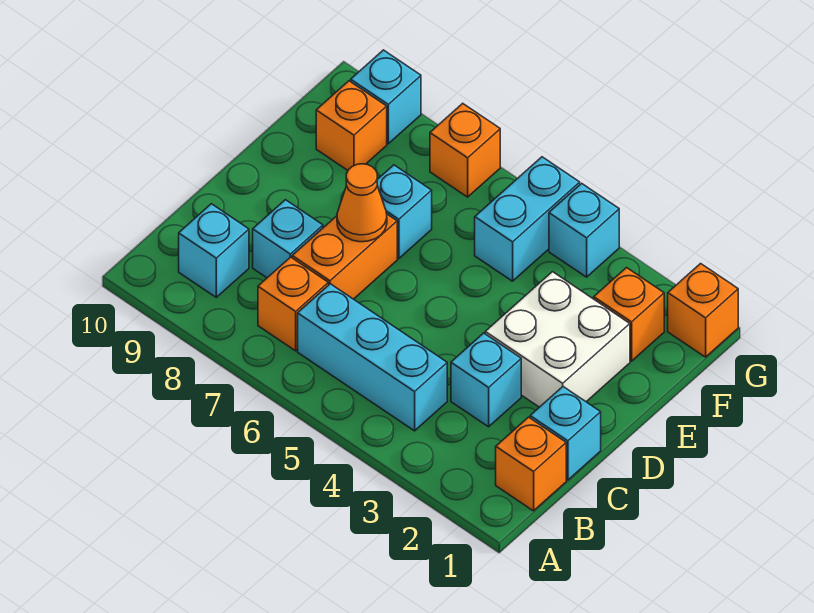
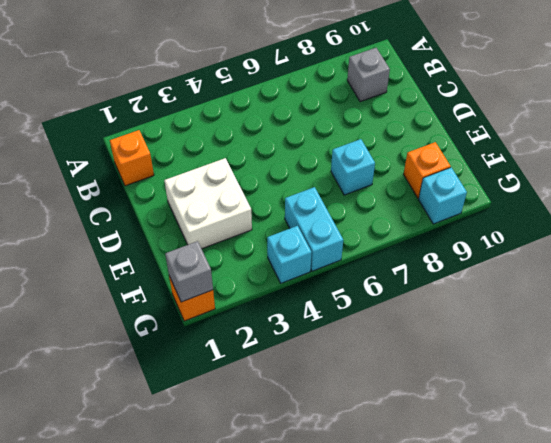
grey brick B9 level 1 -> cyan brick B9 level 1
grey brick G1 level 2 -> none
none -> cyan brick B4:B6 level 1
none -> orange brick B7 level 1
none -> cyan brick C1 level 1

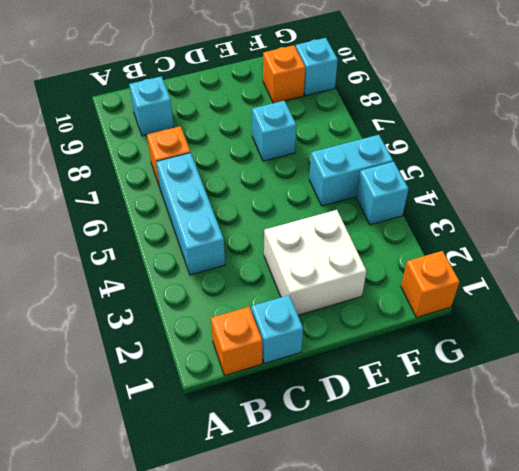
none -> cyan brick C3 level 1
none -> orange brick C7:D7 level 1
none -> cyan brick C8 level 1

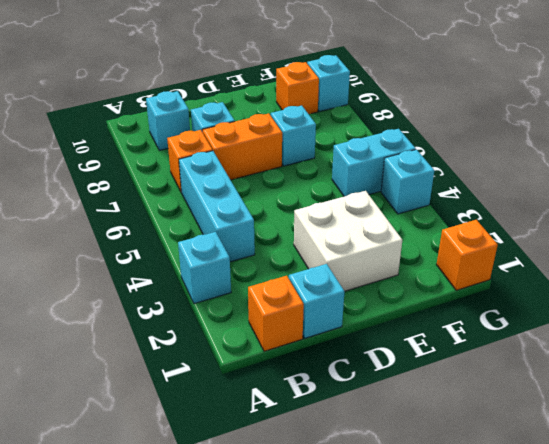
cyan brick A3 level 1 -> cyan brick C3 level 1
none -> orange brick F2 level 1
none -> orange brick G7 level 1
none -> orange cone D7 level 2

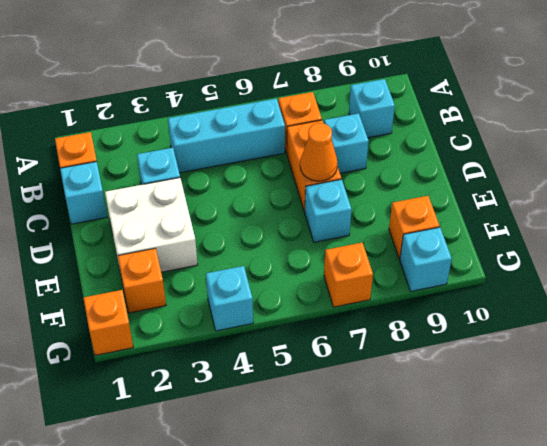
none -> cyan brick F5:G5 level 1

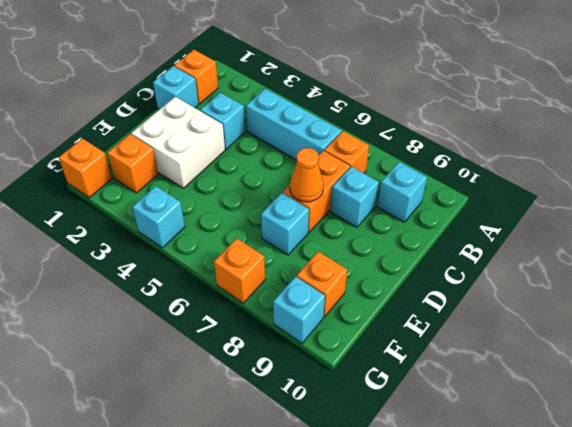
none -> cyan brick F5:G5 level 1

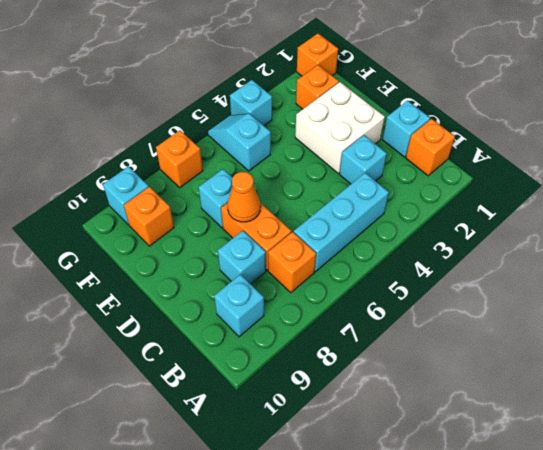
cyan slope F5:G5 level 1 top F -> cyan brick F5:G5 level 1

